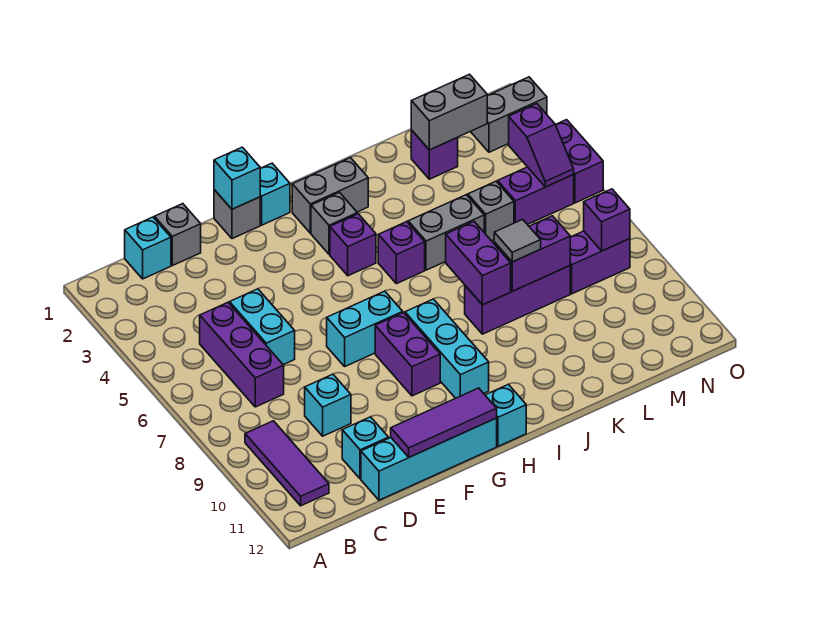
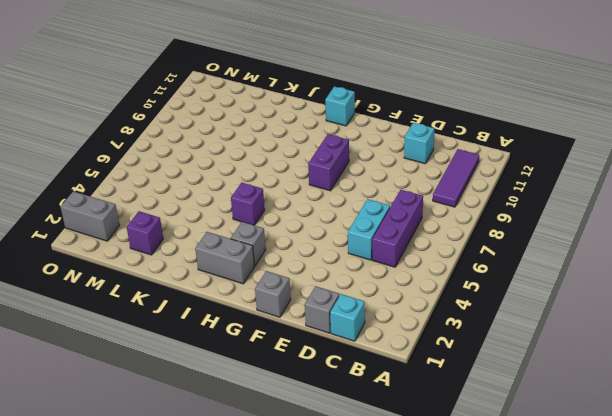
none -> cyan brick D9 level 1
none -> cyan brick D12:G12 level 1
none -> cyan brick F7:G7 level 1
none -> cyan brick G1 level 1

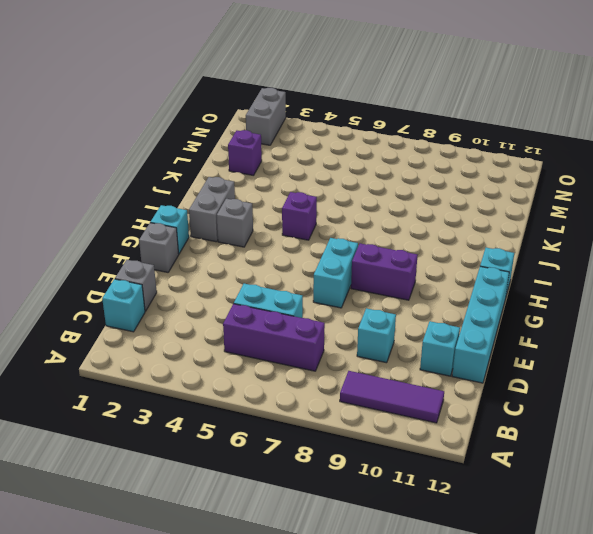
none -> purple brick H4 level 1
none -> cyan brick H8:H10 level 1
none -> grey brick J5:K5 level 1
none -> purple brick J8:L8 level 1

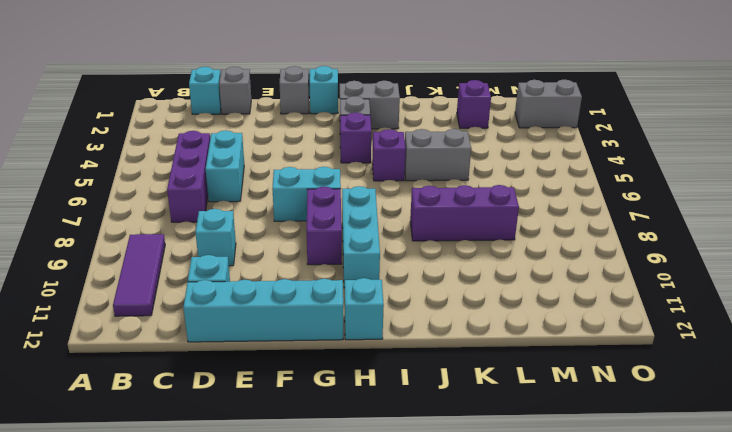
none -> grey brick L5 level 1
none -> purple brick M5:N5 level 1
none -> purple brick M8:N8 level 1
none -> purple brick O4:O5 level 1

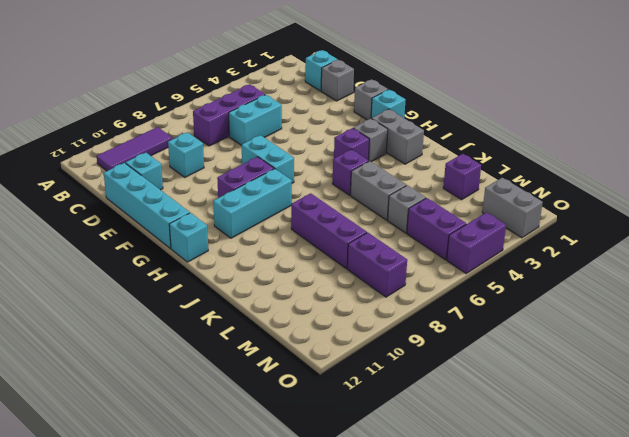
none -> purple tile E12:G12 level 2
none -> cyan brick F1 level 2
none -> purple brick J7:J8 level 2
none -> purple brick K8:L8 level 2

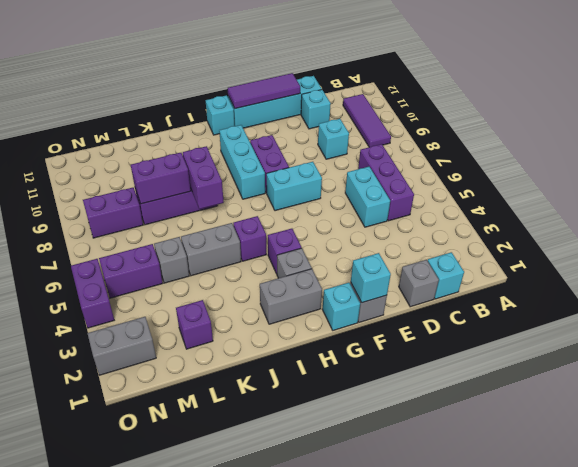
none -> grey brick L2:M2 level 2
none -> purple slope N4:N5 level 2 top 4
none -> purple brick N8 level 2
none -> grey tile K8 level 3

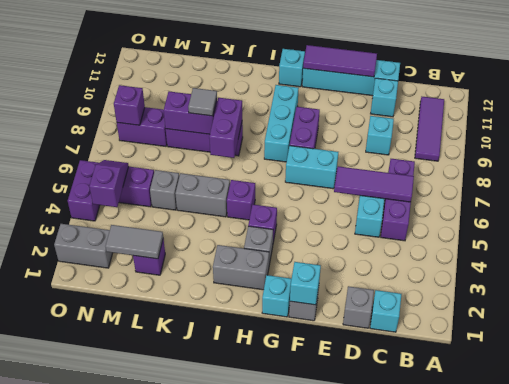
purple tile C6:E6 level 2 -> none
grey tile L2:M2 level 2 -> grey brick L2:M2 level 2

